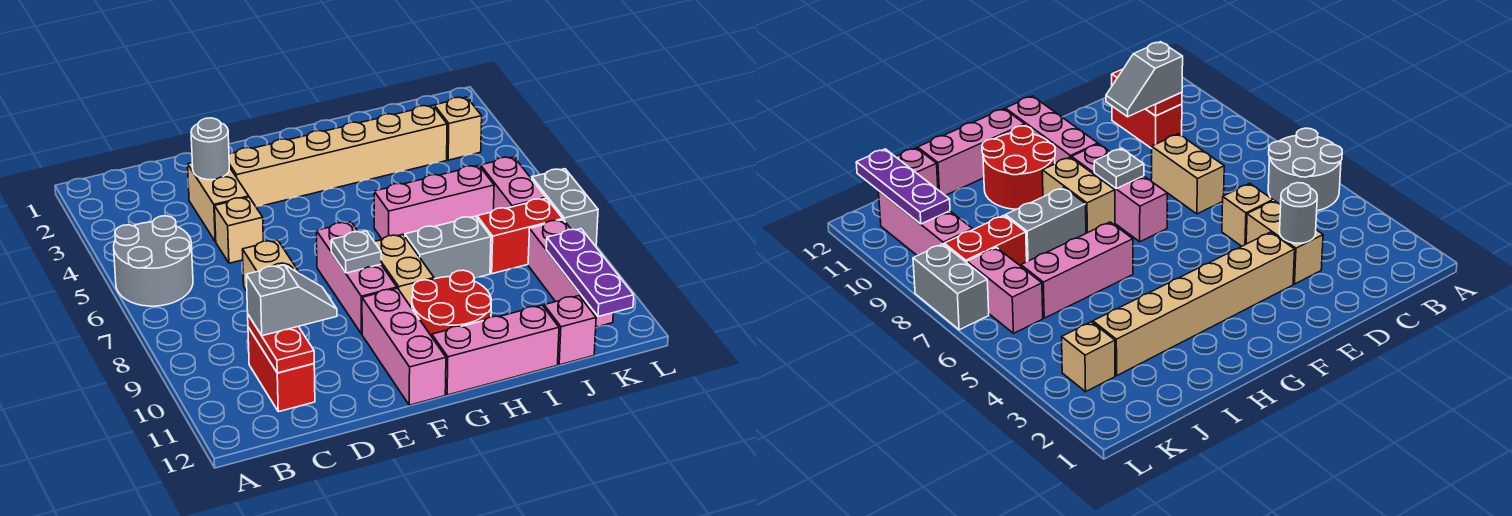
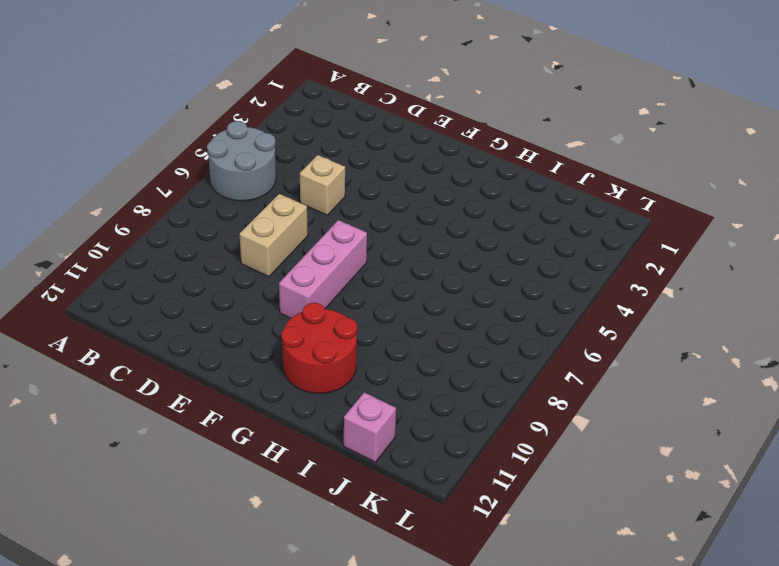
none -> red brick C10:C11 level 1
none -> tan brick D3:D4 level 1
none -> tan brick E3:J3 level 1

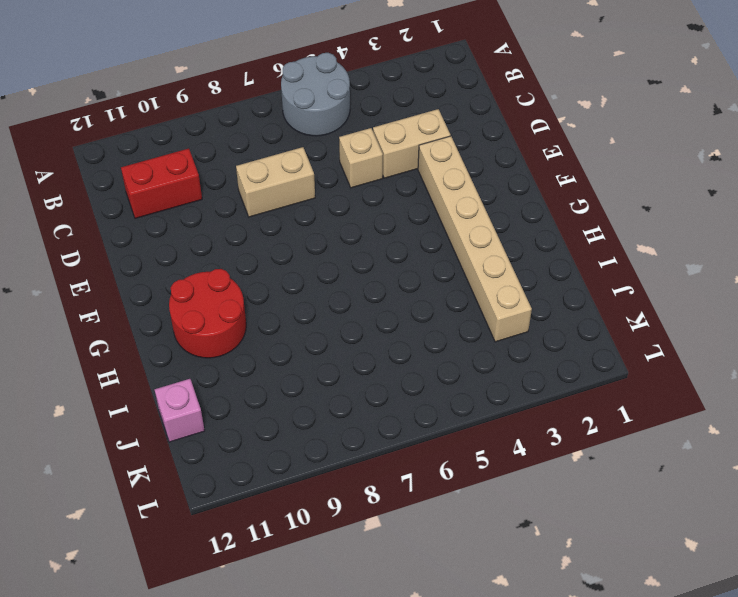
none -> pink brick F7:F9 level 1
none -> pink brick F10:F12 level 1
none -> tan brick G8:G9 level 1

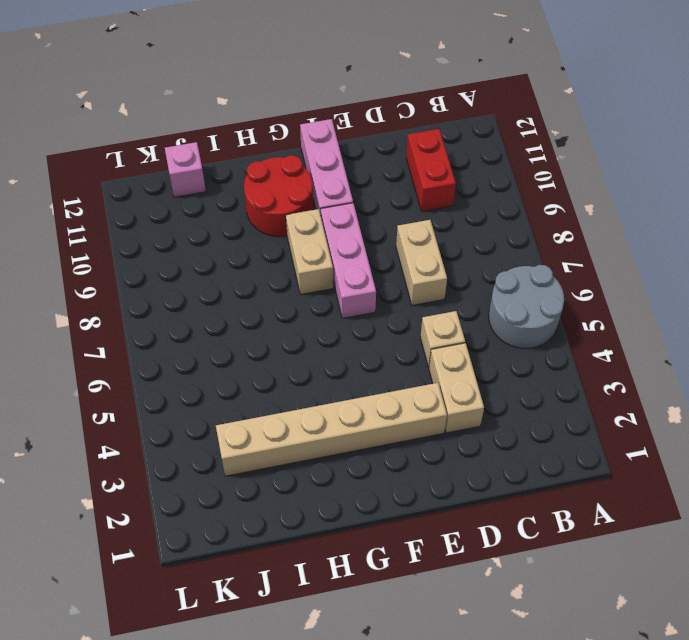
none -> pink brick G12:I12 level 1
none -> pink brick H6:J6 level 1
none -> grey brick H8:I8 level 1

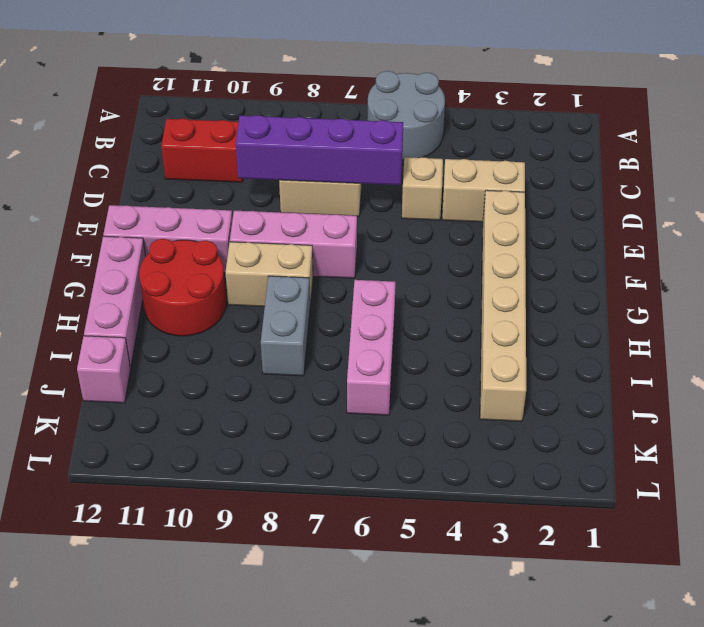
purple brick D6:D9 level 2 -> none
none -> red brick J8:K8 level 1
none -> tan brick K3 level 1
none -> pink brick K6:K7 level 1

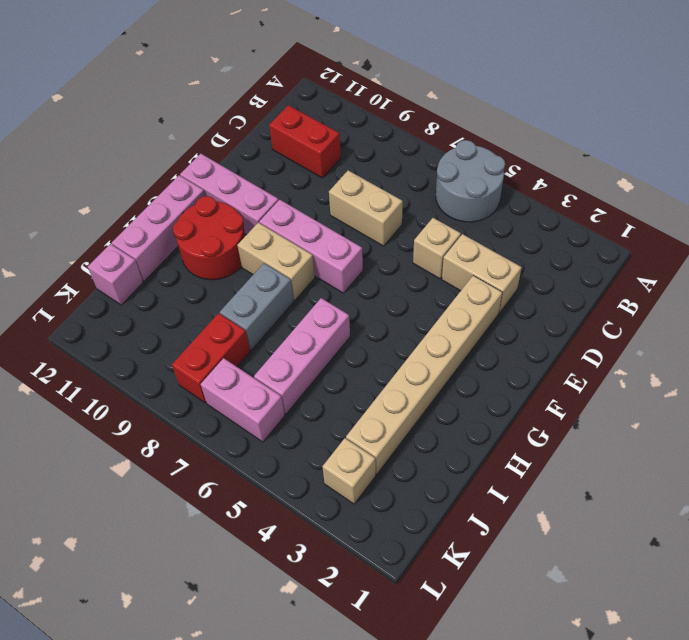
none -> pink brick K9:K11 level 1
none -> grey brick L7:L8 level 1
none -> red plate C10:C11 level 2

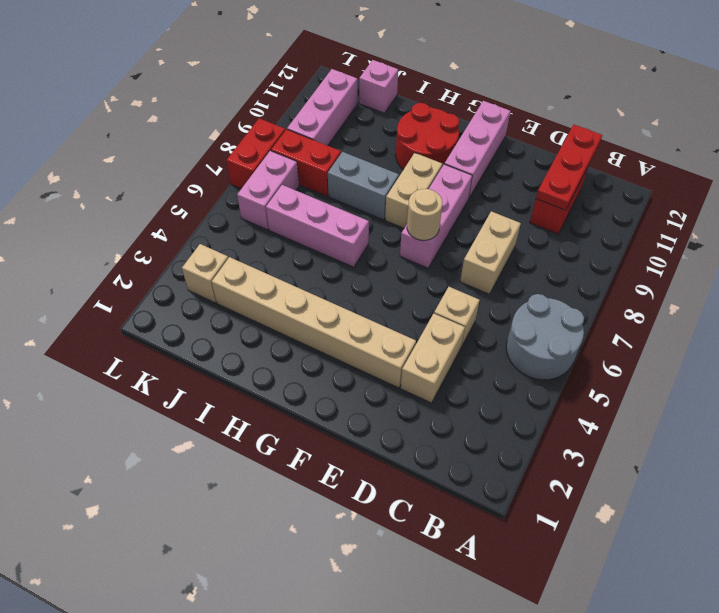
red plate C10:C12 level 2 -> red plate C10:C11 level 2
tan round brick F7 level 2 -> none
red brick L7:L8 level 1 -> grey brick L7:L8 level 1
none -> pink brick G12:I12 level 1
none -> grey round brick D3 level 2
none -> grey plate F8 level 2

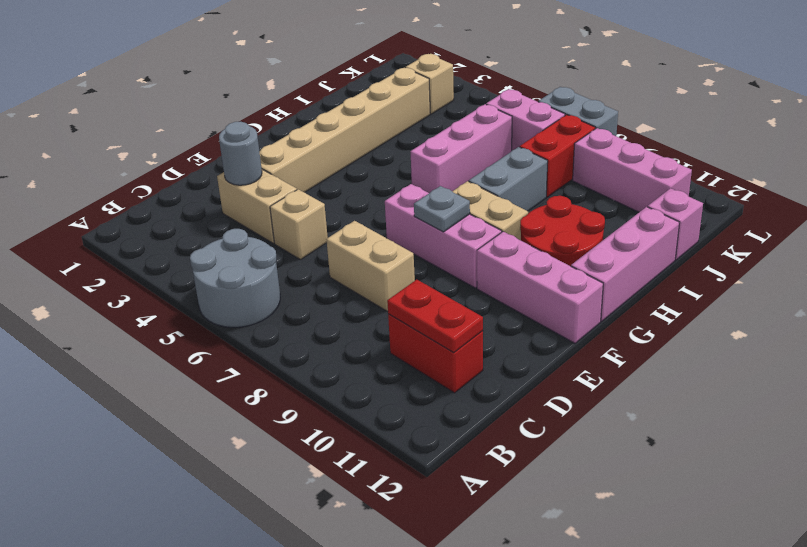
none -> purple plate K10:K12 level 2
none -> grey slope C10:D10 level 3 top C

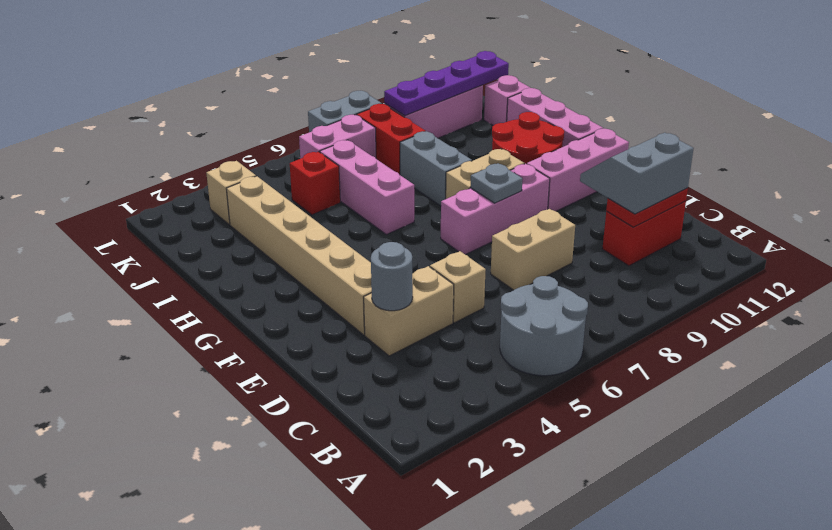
grey slope C10:D11 level 3 top C -> grey slope C10:D10 level 3 top C
red brick J5 level 1 -> none
purple plate K9:K12 level 2 -> purple plate K10:K12 level 2

